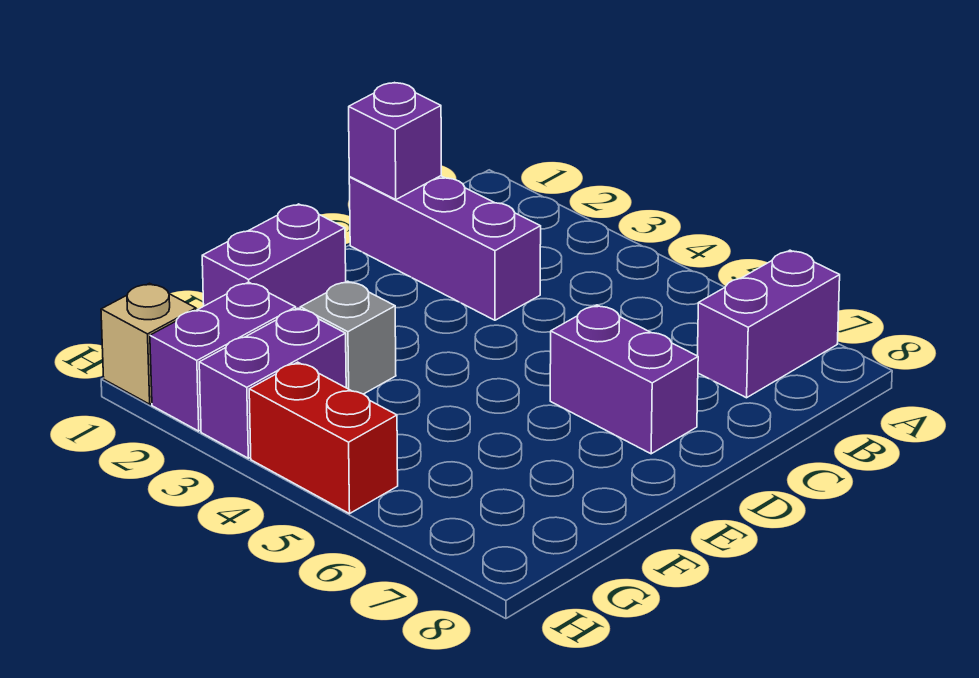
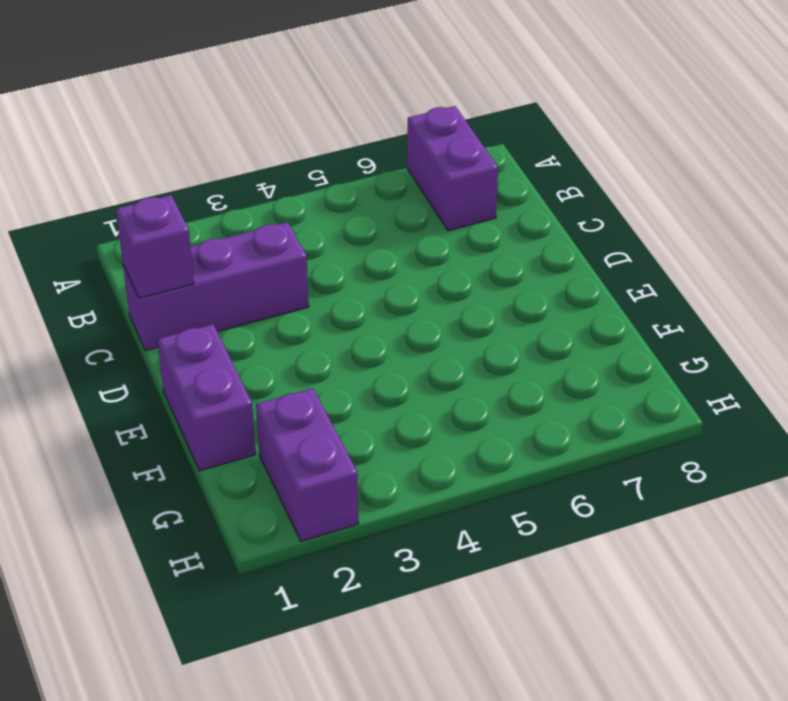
none -> purple brick D6:D7 level 1
none -> grey brick F3 level 1

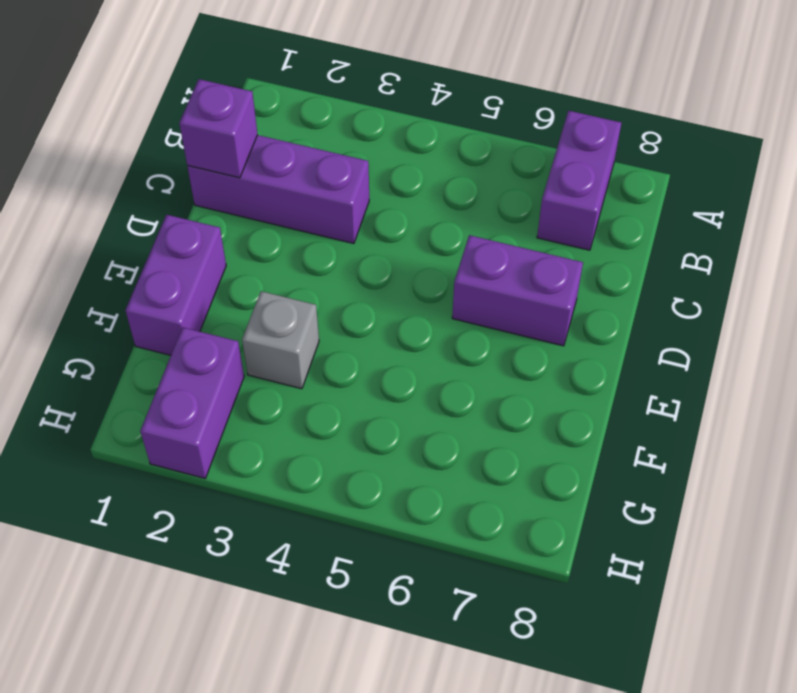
none -> purple brick G3:H3 level 1
none -> tan brick H1 level 1

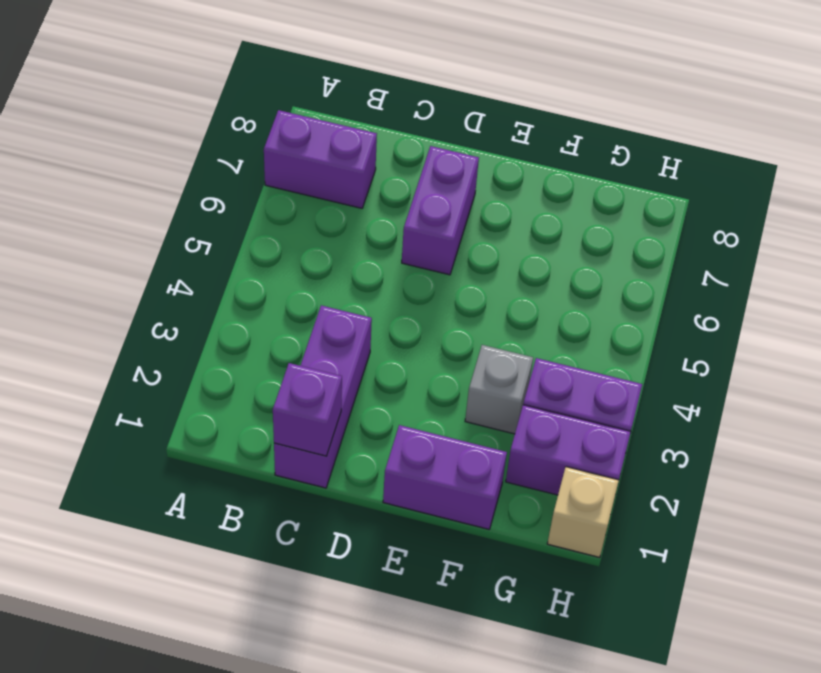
none -> red brick H4:H5 level 1

